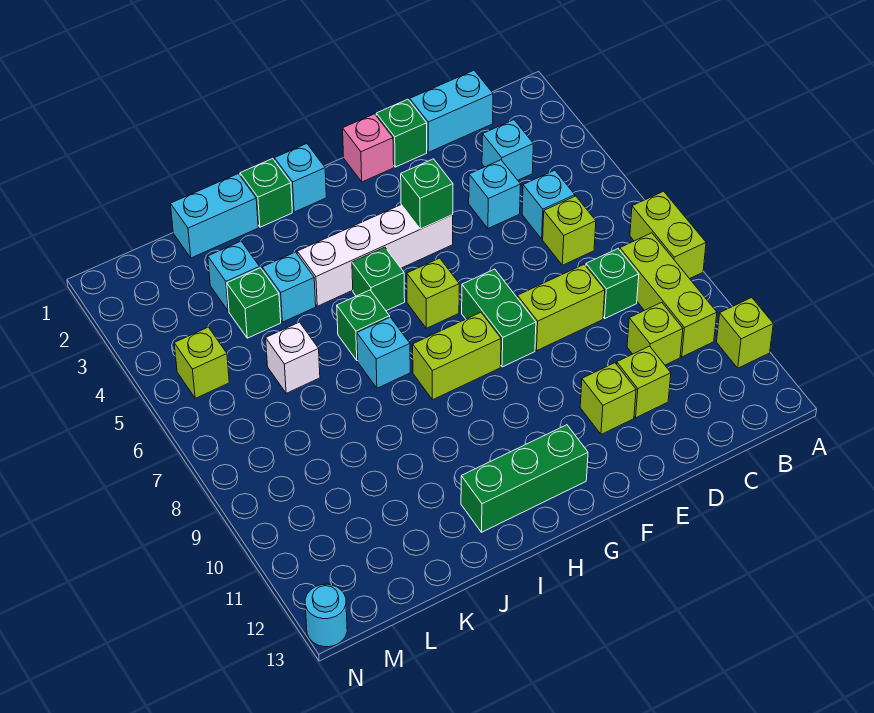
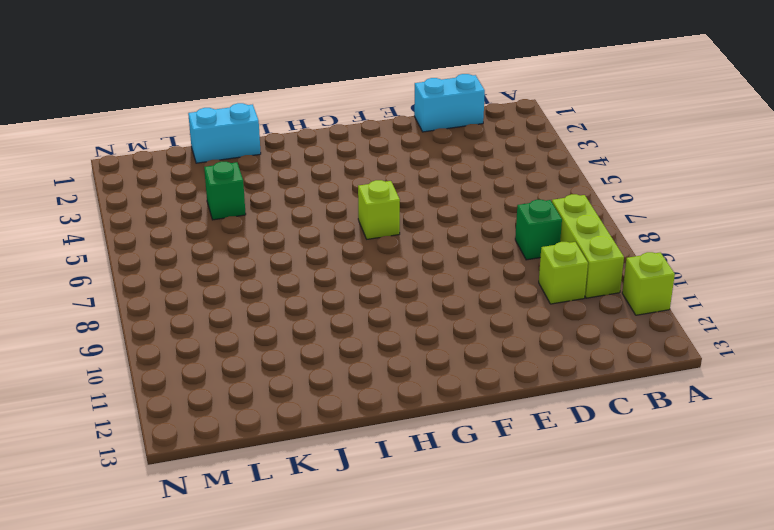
none -> lime brick A7:A8 level 1
none -> cyan brick C3 level 1
none -> cyan brick C5 level 1
none -> lime brick C6 level 1

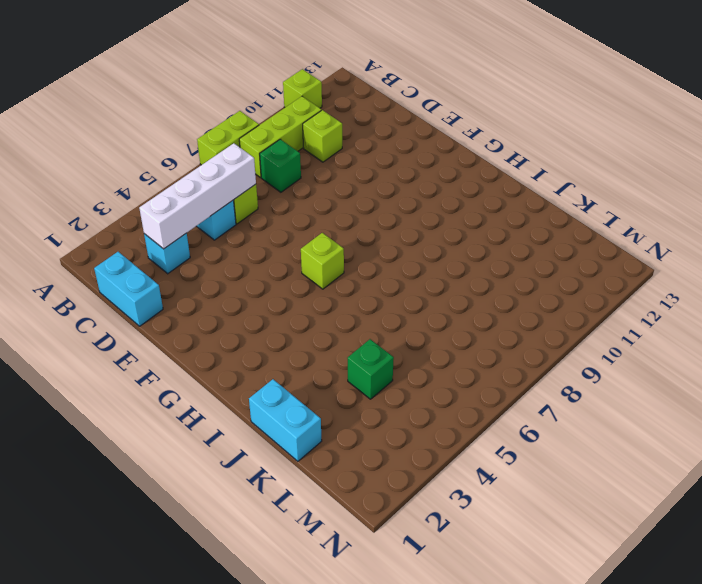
white brick C3:C6 level 2 -> white brick F4:I4 level 1
none -> cyan brick D4 level 1
none -> lime brick D8:E8 level 1
none -> lime brick D11 level 1
none -> green brick E1 level 1

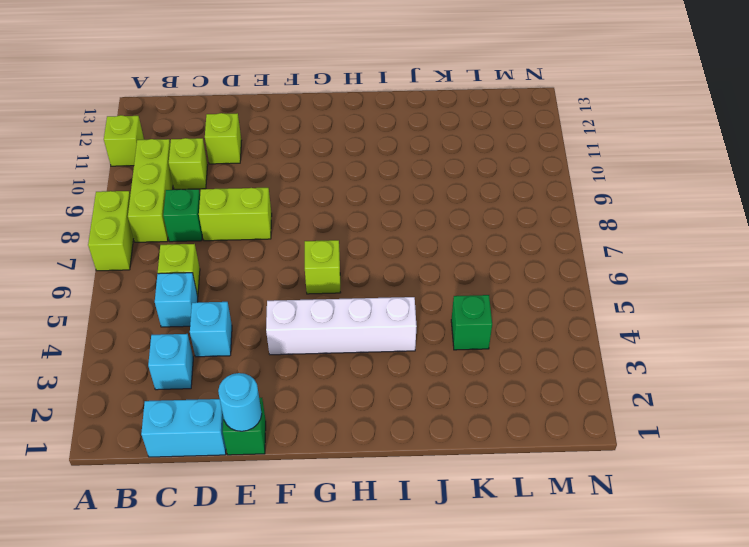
cyan round brick E1 level 2 -> cyan round brick N13 level 1
none -> lime brick E11 level 1
none -> pink brick F1 level 1
none -> green brick F7:F8 level 1
none -> lime brick G8:H8 level 1

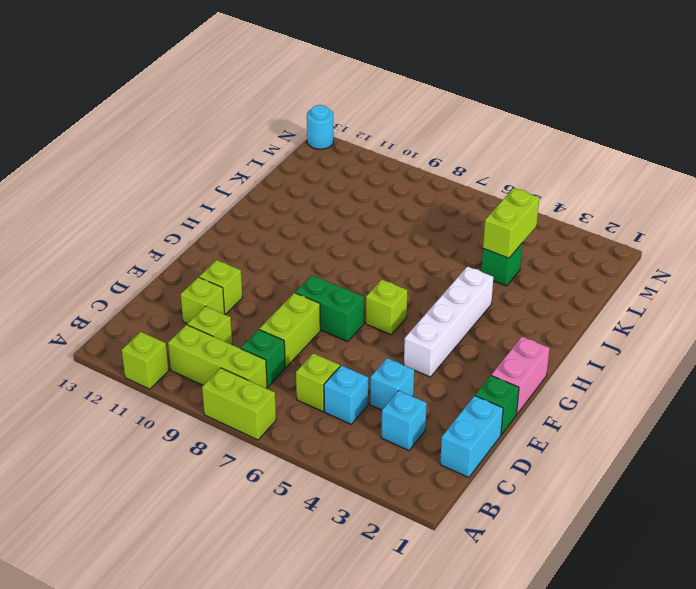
pink brick F1:G1 level 1 -> pink brick F1 level 1
lime brick K4:L4 level 2 -> lime brick G8:H8 level 1
none -> green brick G12:I12 level 1
none -> cyan brick H1 level 1
none -> green brick H5 level 1
none -> green brick I1 level 1

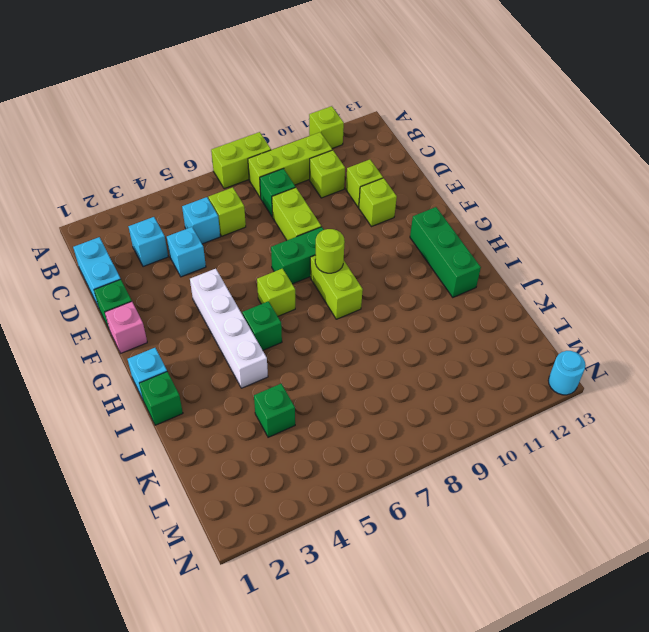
lime round brick G8 level 2 -> none
none -> green brick I6 level 1
none -> cyan brick I7 level 1
none -> cyan brick J1:K1 level 1
none -> cyan brick J4 level 1

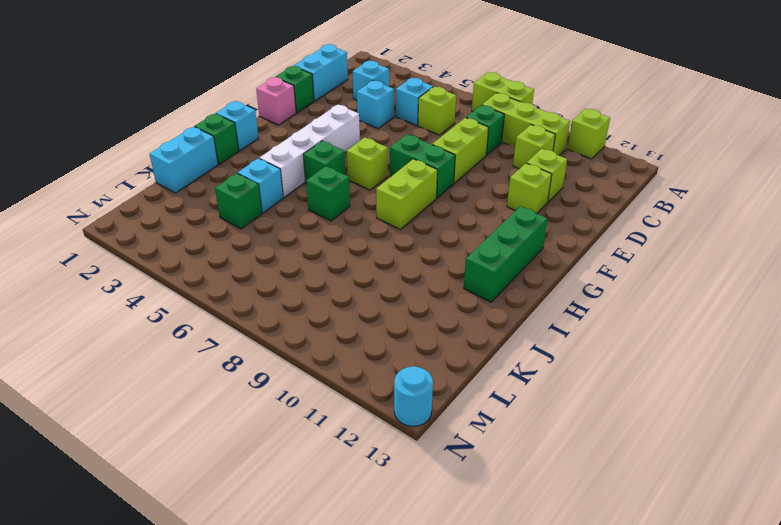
none -> cyan brick I7 level 1
none -> cyan brick K3 level 1
none -> white brick K6 level 1
none -> lime brick M5 level 1

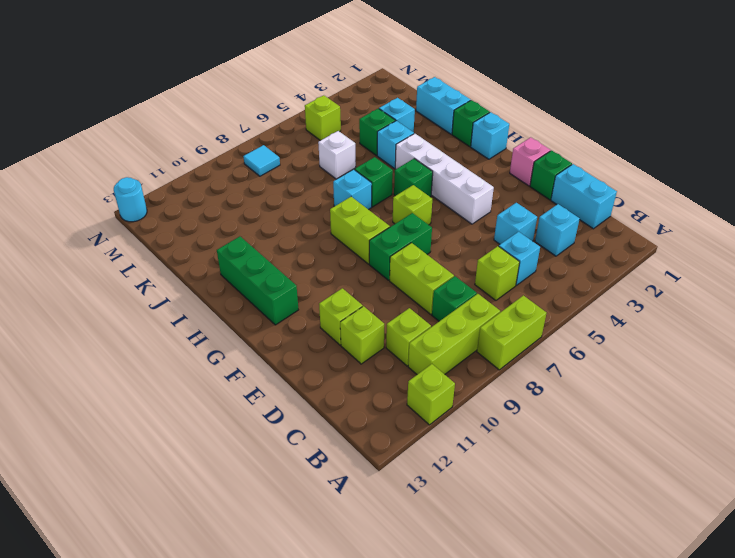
cyan tile M8 level 1 -> none
none -> green brick F4 level 2

